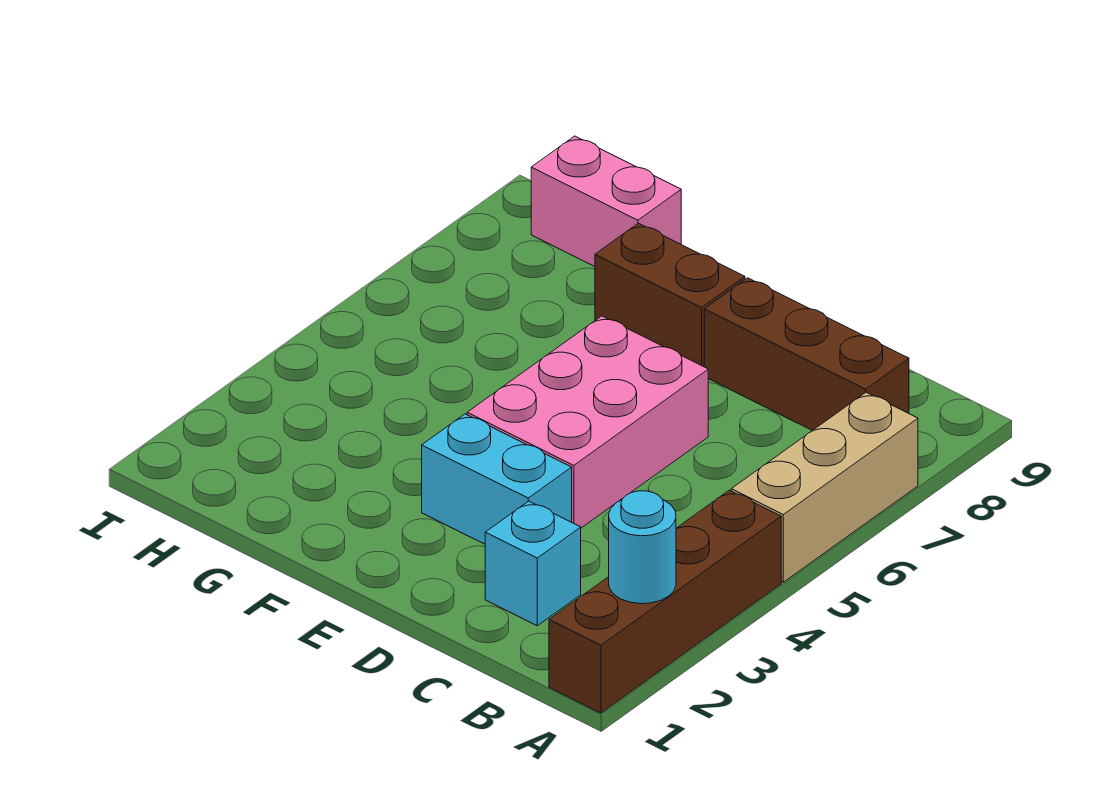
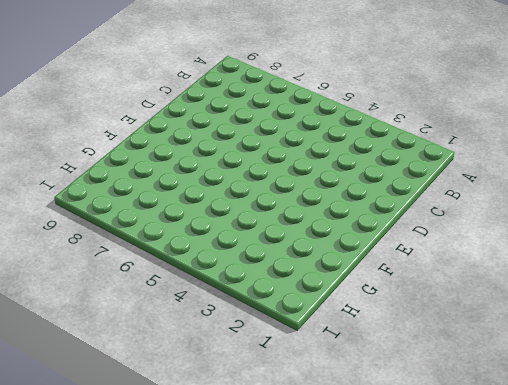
none -> brown brick A1:A4 level 1
none -> tan brick A5:A7 level 1

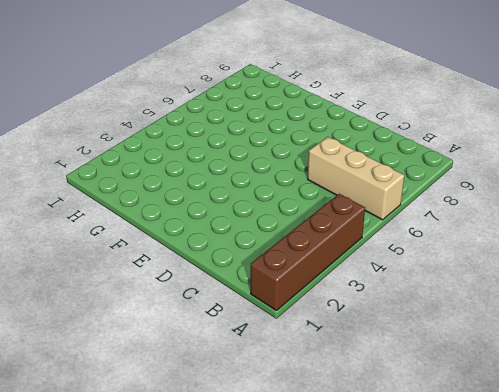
tan brick A6:C6 level 1 -> tan brick A5:A7 level 1
none -> brown brick B8:D8 level 1
none -> cyan brick C2 level 1

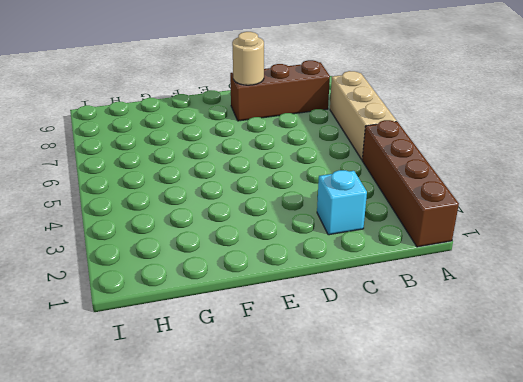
tan round brick D8 level 2 -> none
none -> cyan brick D3:E3 level 1
none -> pink brick D4:E6 level 1

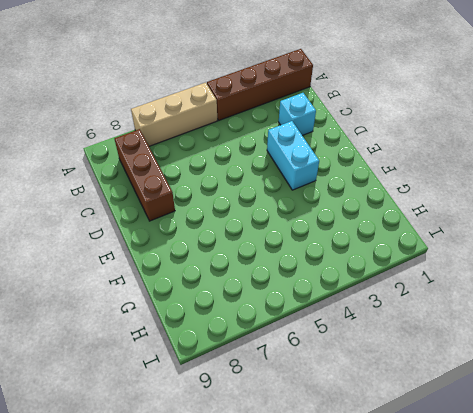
none -> pink brick D4:E6 level 1
none -> brown brick E8:F8 level 1

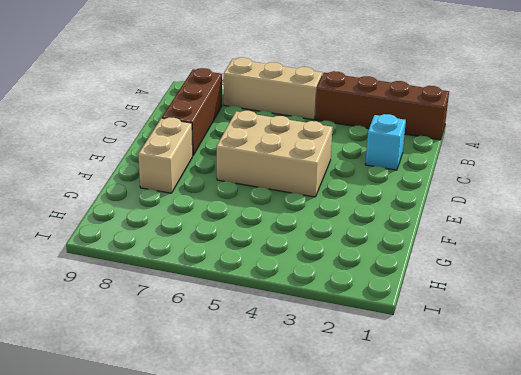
tan brick D4:E6 level 1 -> pink brick D4:E6 level 1
tan brick E8:F8 level 1 -> brown brick E8:F8 level 1
none -> cyan brick D3:E3 level 1
none -> pink brick G9:H9 level 1

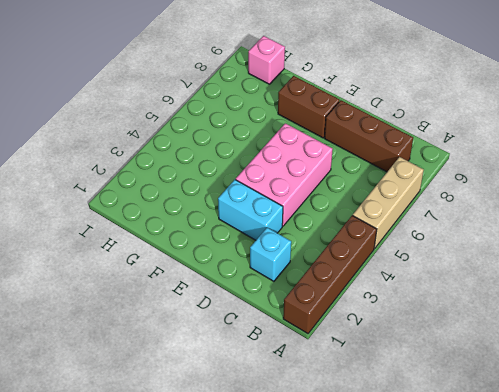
pink brick H9 level 1 -> pink brick G9:H9 level 1
none -> cyan round brick A2 level 2

